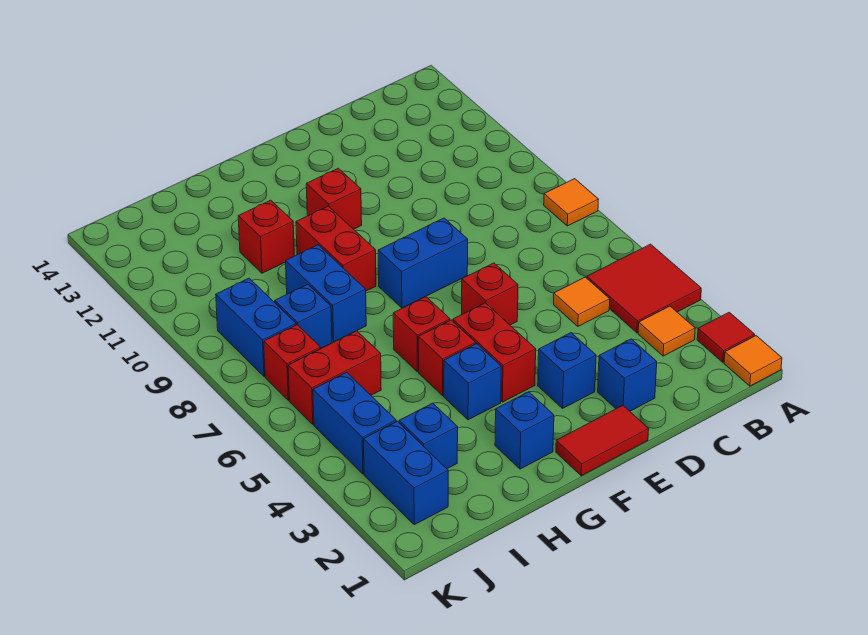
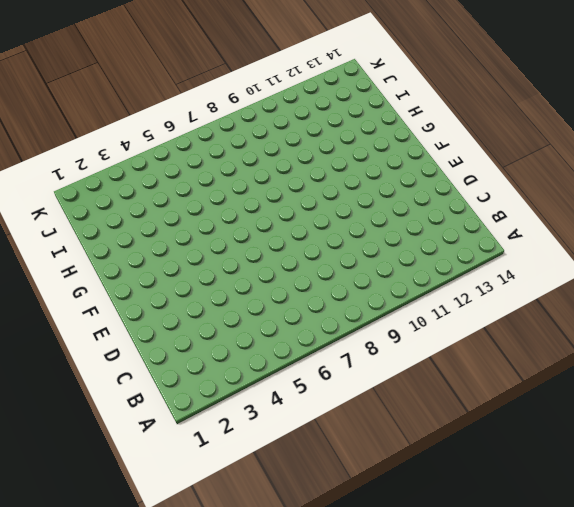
none -> orange tile A1 level 1
none -> red tile A2 level 1
none -> red tile A4:B5 level 1

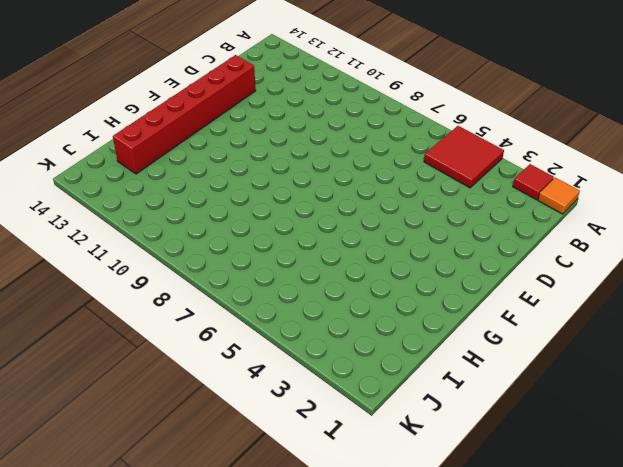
red brick D13:I13 level 1 -> none
none -> orange tile A8 level 1
none -> orange tile B3 level 1
none -> orange tile C5 level 1

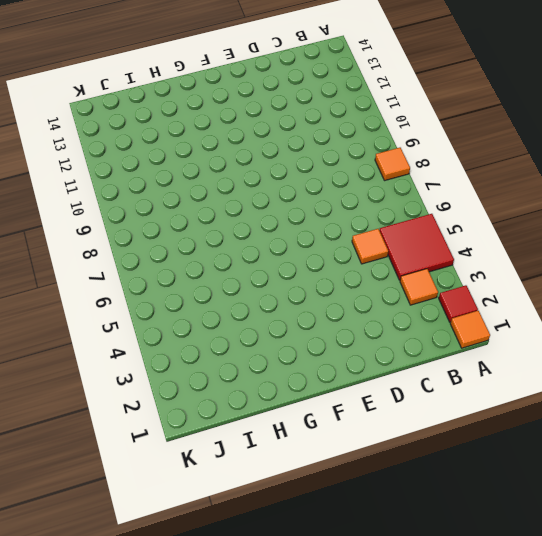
none -> blue brick D2 level 1
none -> red tile E1:F1 level 1
none -> blue brick E3 level 1

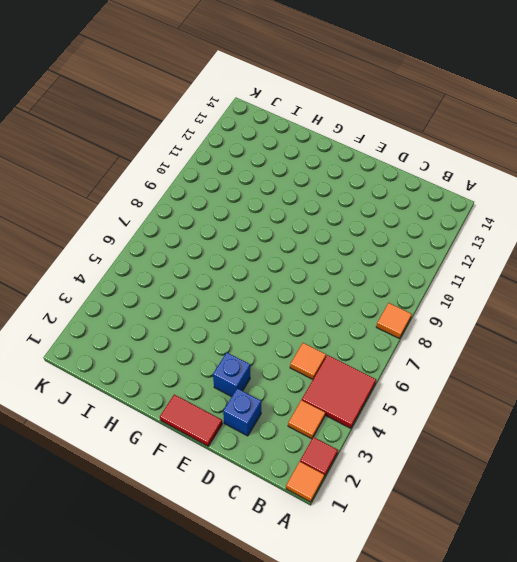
none -> red brick E6 level 1
none -> blue brick E8:F8 level 1
none -> red brick F4:F5 level 1

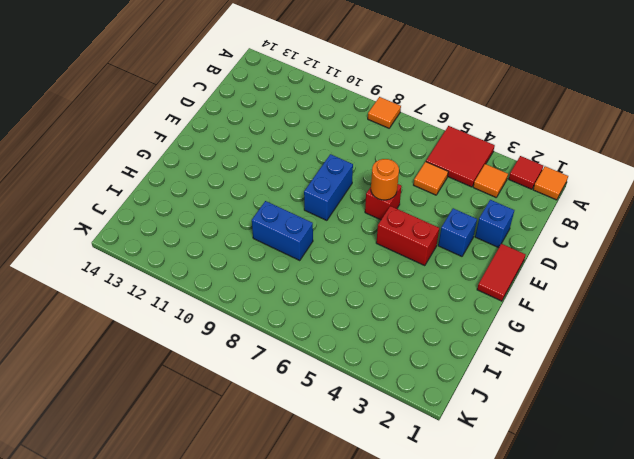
orange round brick E6 level 2 -> none
none -> red brick F11 level 1
none -> blue brick G2 level 1
none -> blue brick G4 level 1

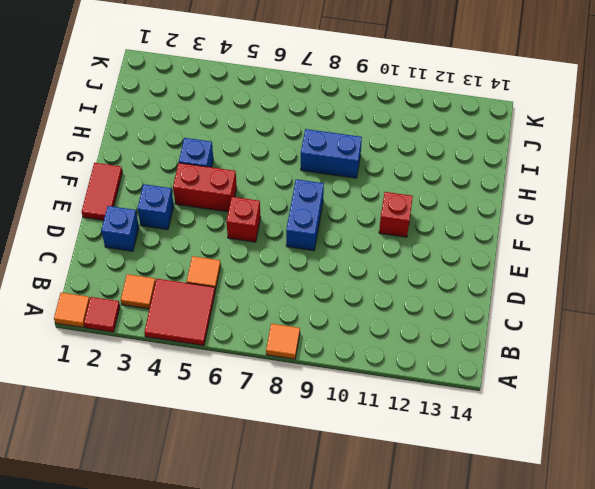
none -> blue brick G2 level 1
none -> red brick G5 level 1
none -> red brick G6 level 1

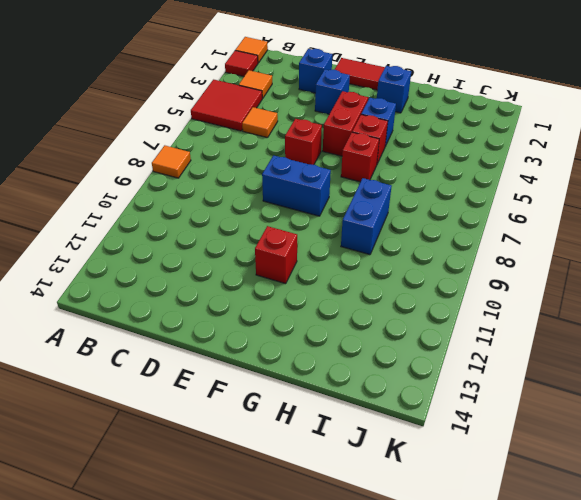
none -> red brick G9:G10 level 1
none -> red brick H11 level 1
none -> blue brick I3 level 1

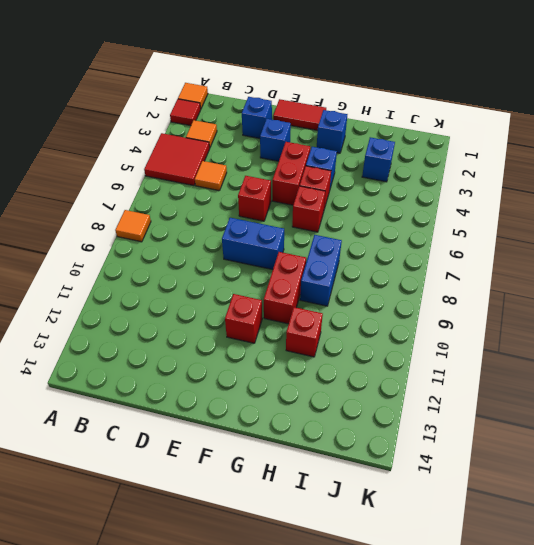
none -> red brick I6:J6 level 1
none -> blue brick I8 level 1
none -> blue brick J2:J3 level 1

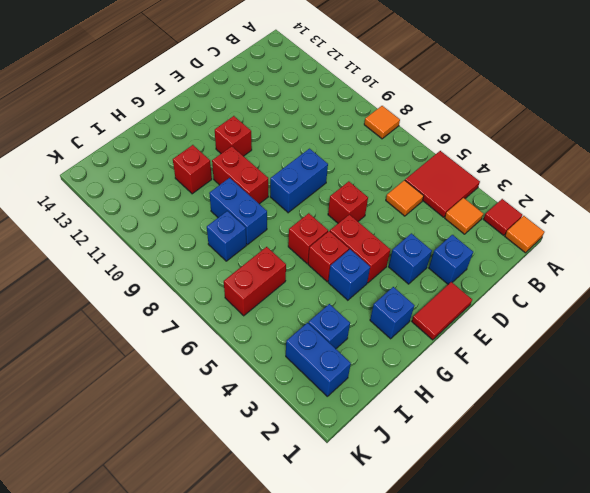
none -> blue brick J4:J5 level 1
none -> red brick J7 level 1
none -> blue brick J8:J9 level 1

